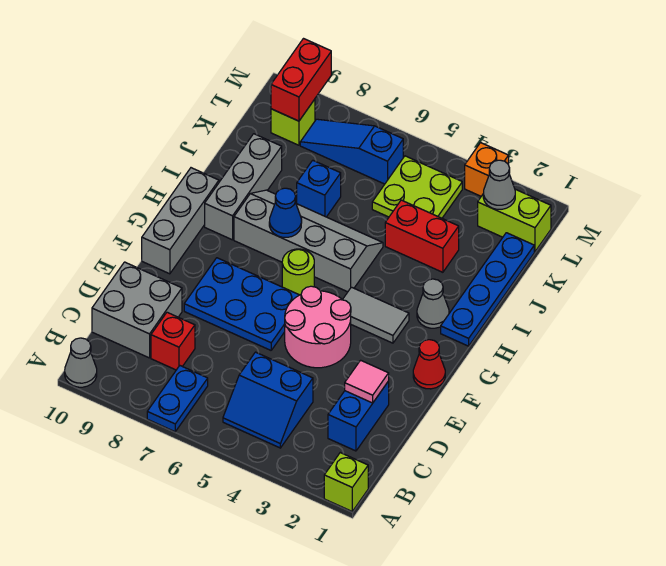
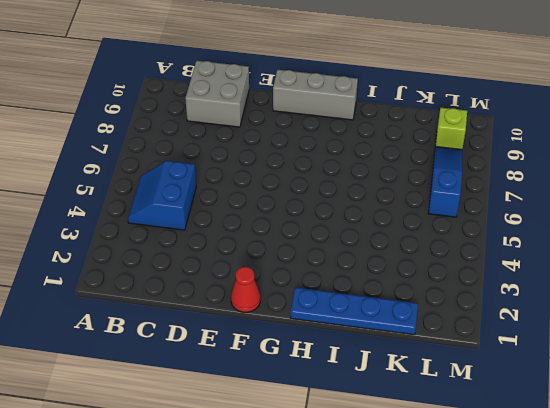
none -> lime brick A1 level 1
none -> blue plate A7:B7 level 1
none -> grey cone A10 level 1

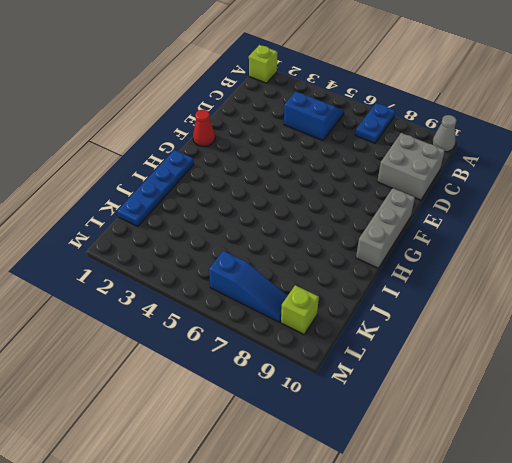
none -> blue brick C2:D2 level 1
none -> red brick C8 level 1
none -> pink round brick E4:F5 level 1

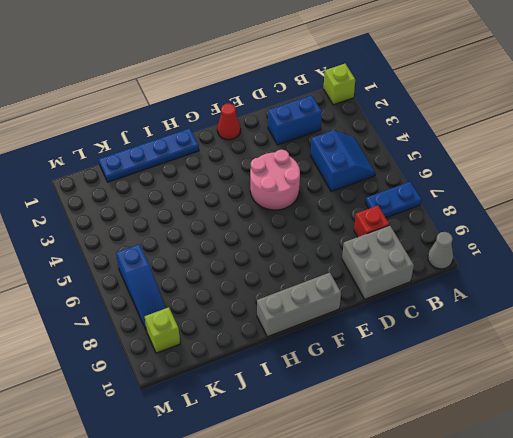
none -> blue plate E6:F8 level 1
none -> grey tile G3:G4 level 1
none -> lime round brick G6 level 1

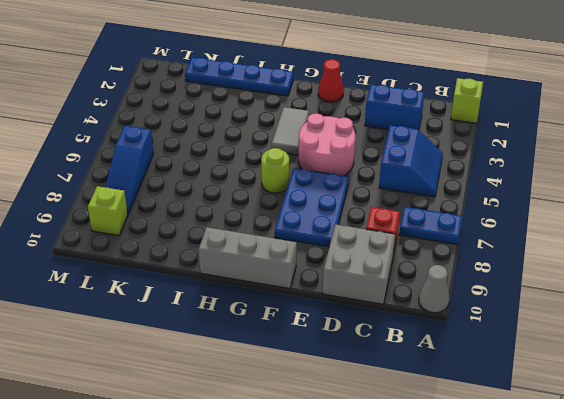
none -> grey cone H2 level 1
none -> grey slope H5:I8 level 1 top H
none -> grey brick H9:J9 level 1

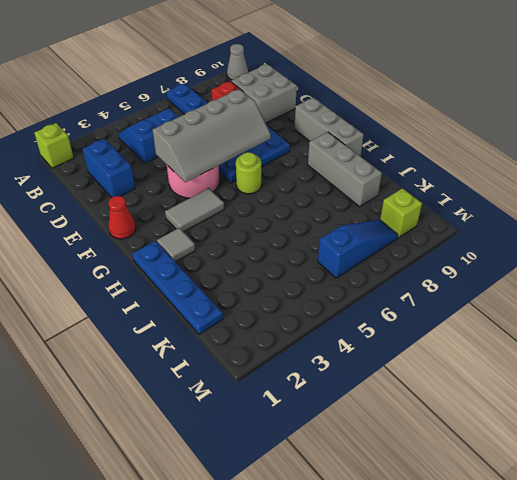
grey slope E4:F7 level 2 top E -> grey slope H5:I8 level 1 top H
grey tile H2 level 1 -> grey cone H2 level 1
none -> red brick J3:J4 level 1
none -> blue brick J7 level 1
none -> lime plate K4:L5 level 1

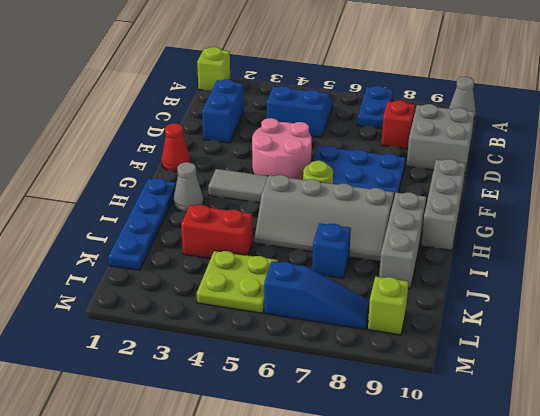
none -> lime brick L1:L2 level 1
none -> orange brick M3 level 1
none -> pink tile D2 level 2

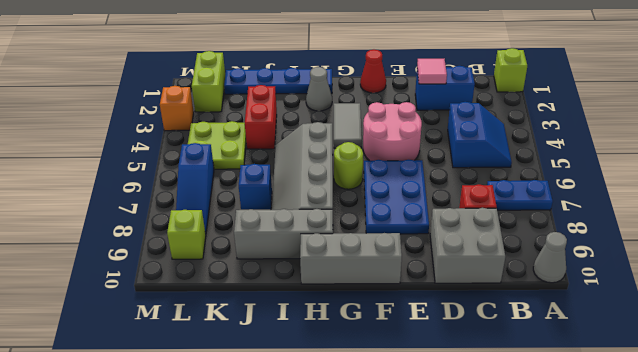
none -> blue cone H7 level 2
none -> grey cone L2 level 2
none -> red brick L9:M9 level 2

